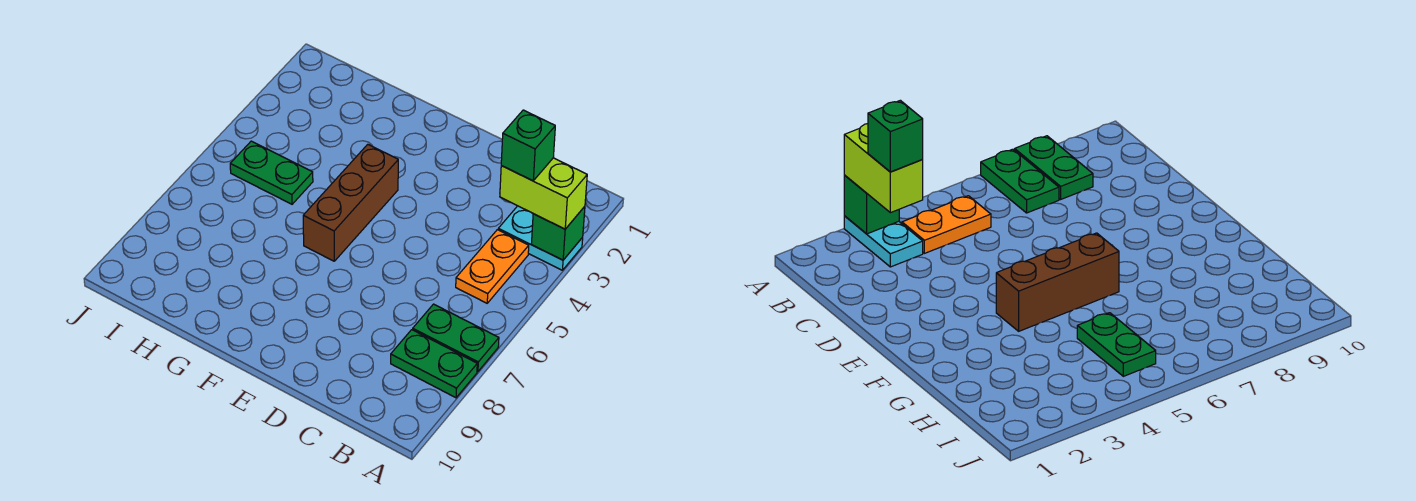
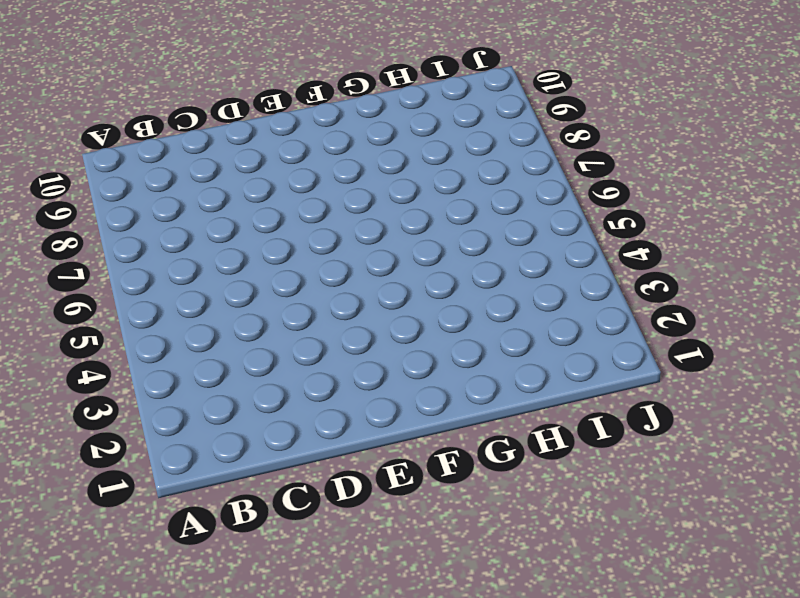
none -> cyan plate A3:B3 level 1
none -> green plate A7:B7 level 1

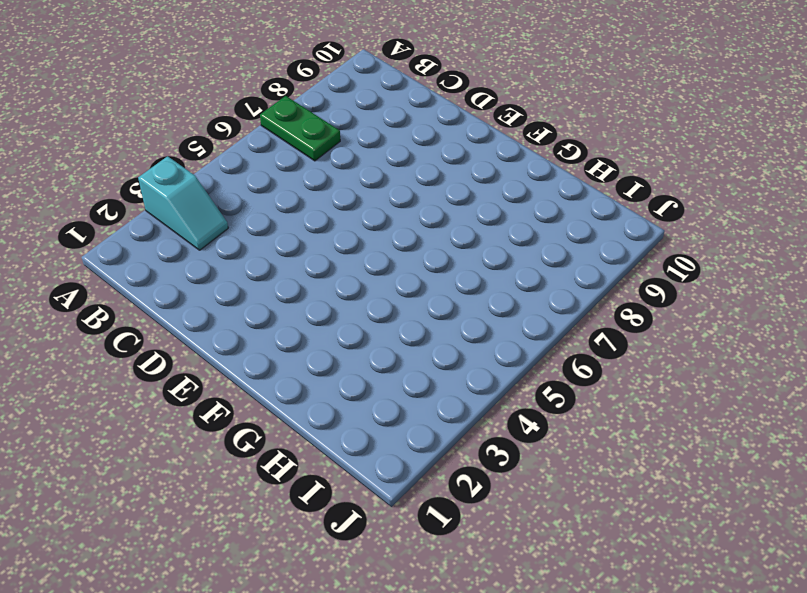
cyan slope A3:B3 level 1 top A -> cyan plate A3:B3 level 1
none -> green plate A8:B8 level 1
none -> orange plate B4:B5 level 1

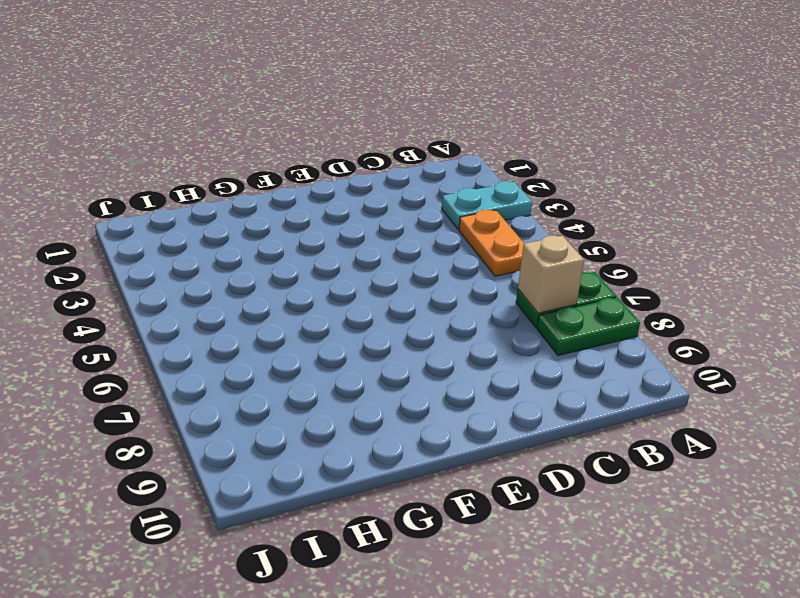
tan brick B7 level 2 -> none
none -> brown brick F4:F6 level 1
none -> green plate H5:I5 level 1

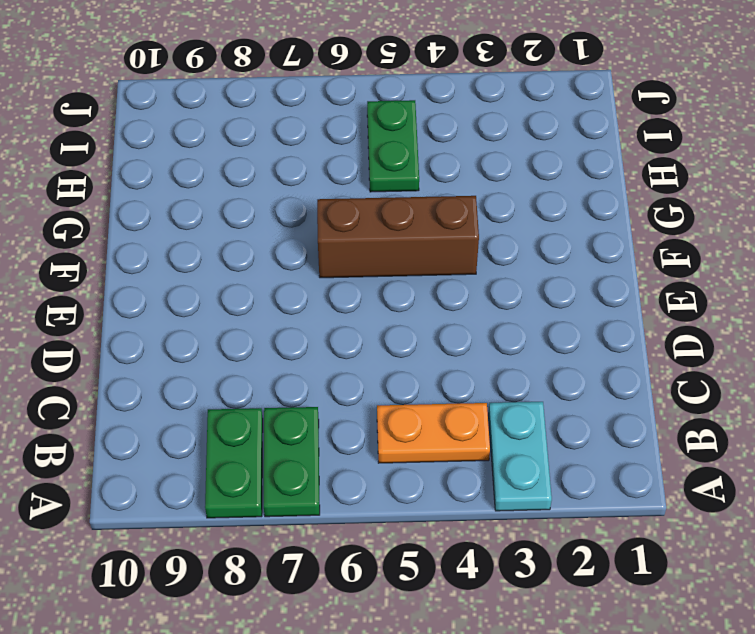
none -> green brick A3 level 2
none -> lime brick A3:B3 level 3

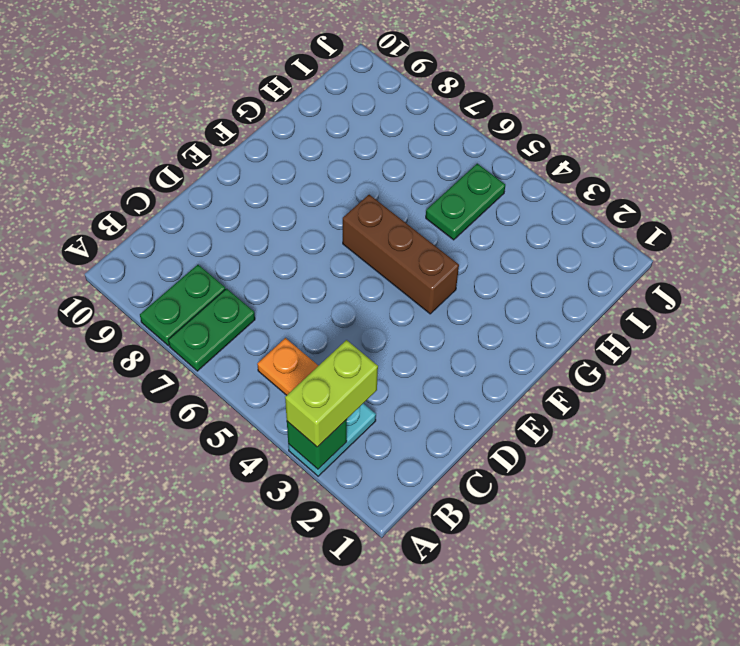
none -> green brick B3 level 4

